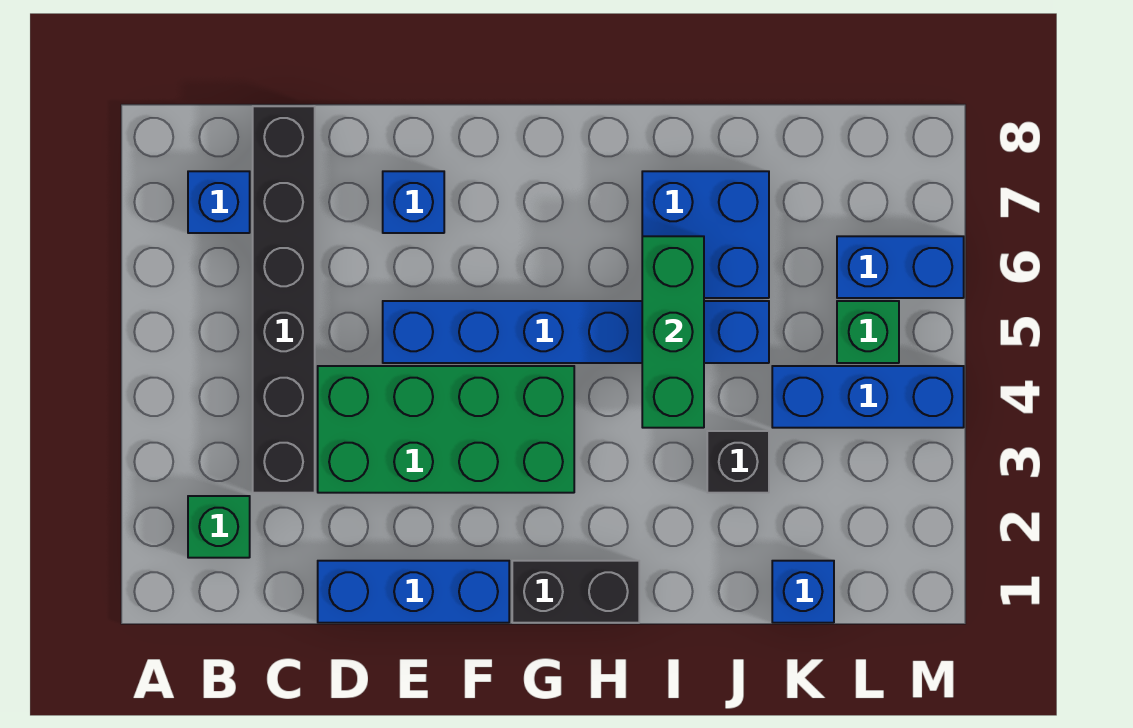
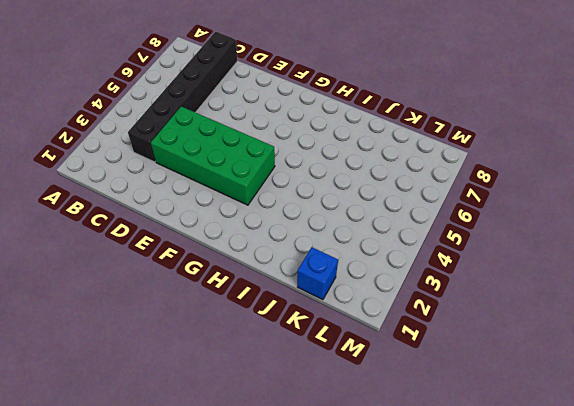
none -> green brick B2 level 1
none -> blue brick B7 level 1
none -> blue brick D1:F1 level 1

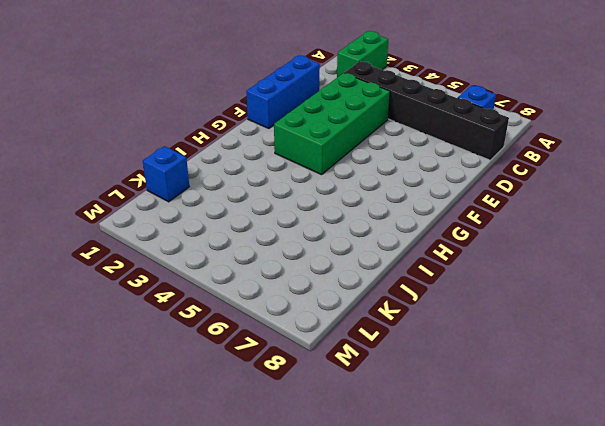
green brick A2:B2 level 1 -> green brick B2 level 1
none -> blue brick E5:J5 level 1
none -> blue brick E7 level 1
none -> black brick G1:H1 level 1

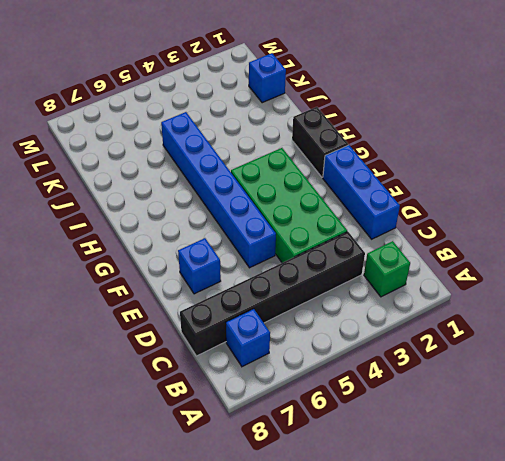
none -> blue brick I6:J7 level 1
none -> black brick J3 level 1
none -> blue brick K4:M4 level 1

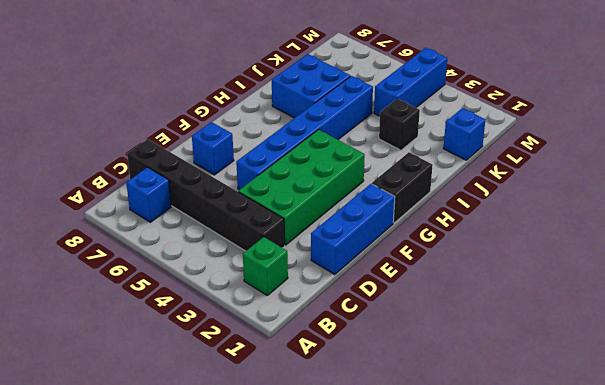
none -> green brick L5 level 1
none -> blue brick L6:M6 level 1
none -> green brick I4:I6 level 2

